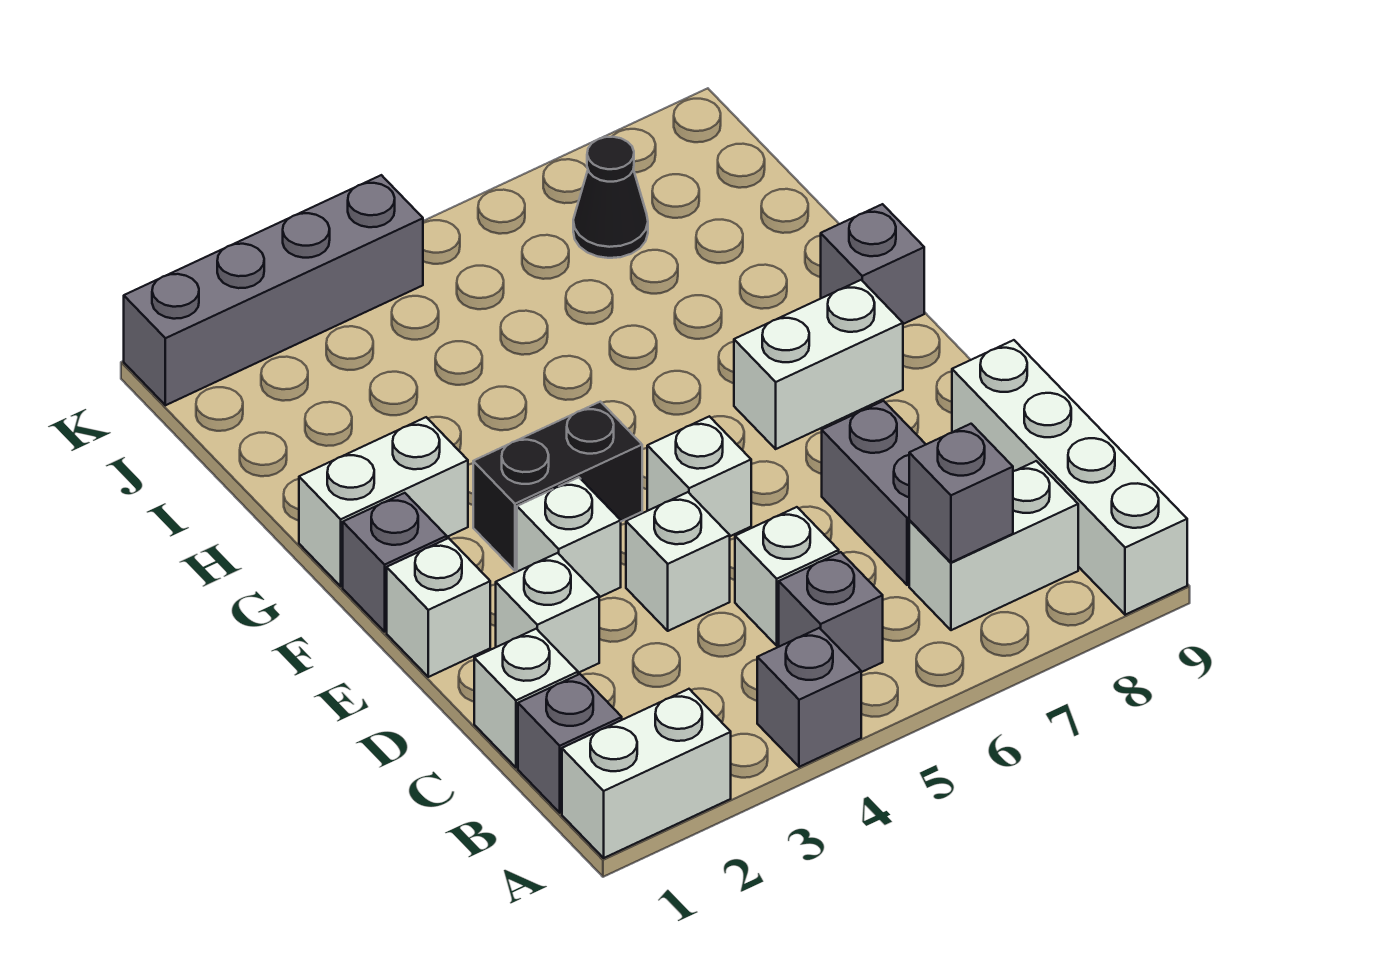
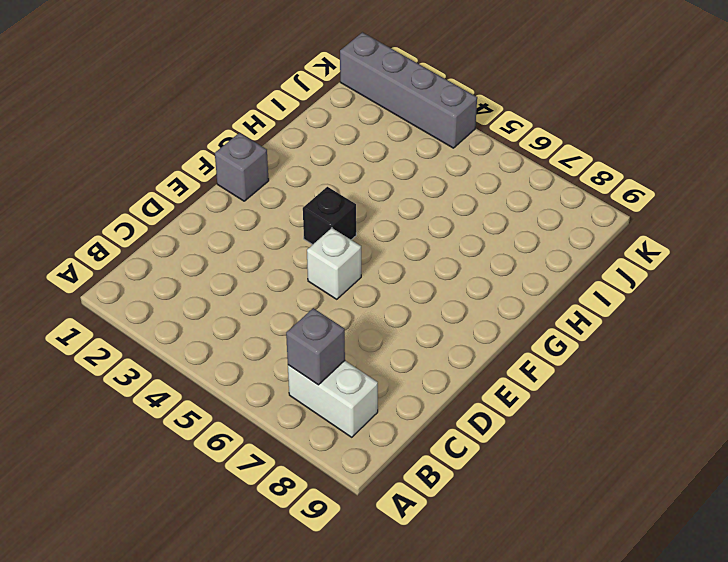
black brick F4 level 1 -> black brick F3:F4 level 1
none -> white brick A1:A2 level 1
none -> grey brick A4 level 1
none -> white brick A9:D9 level 1

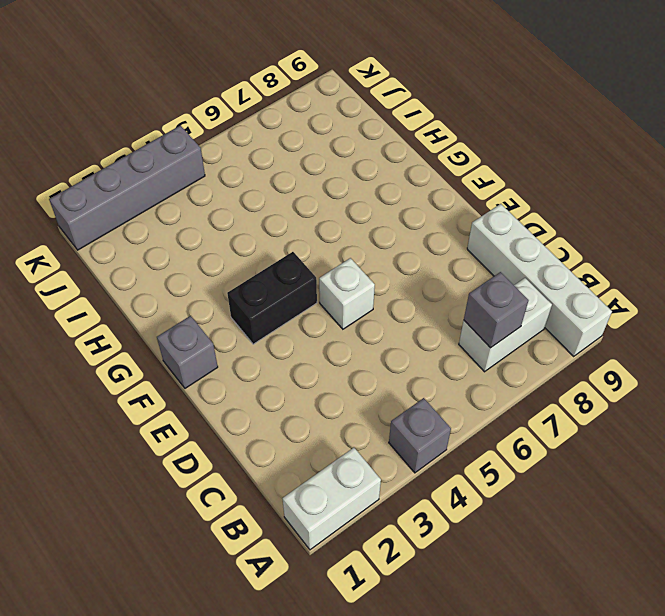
none -> grey brick B1 level 1
none -> grey brick B5 level 1
none -> white brick C1 level 1

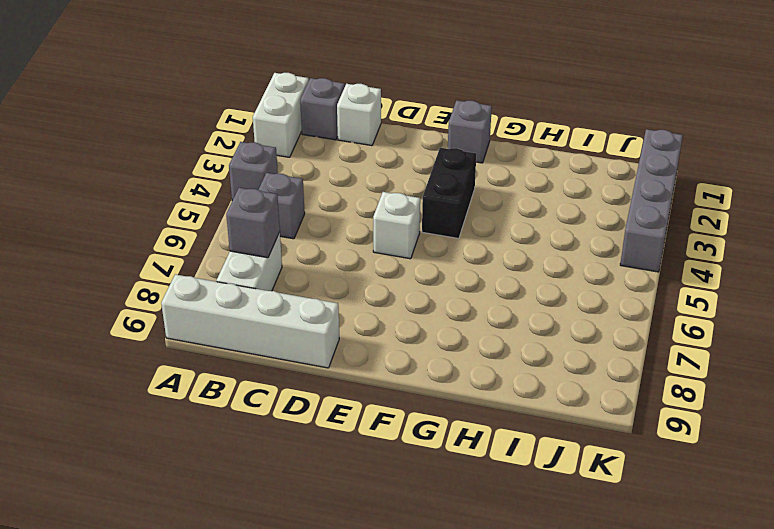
none -> white brick C5 level 1
none -> grey brick C7:D7 level 1
none -> white brick D2 level 1

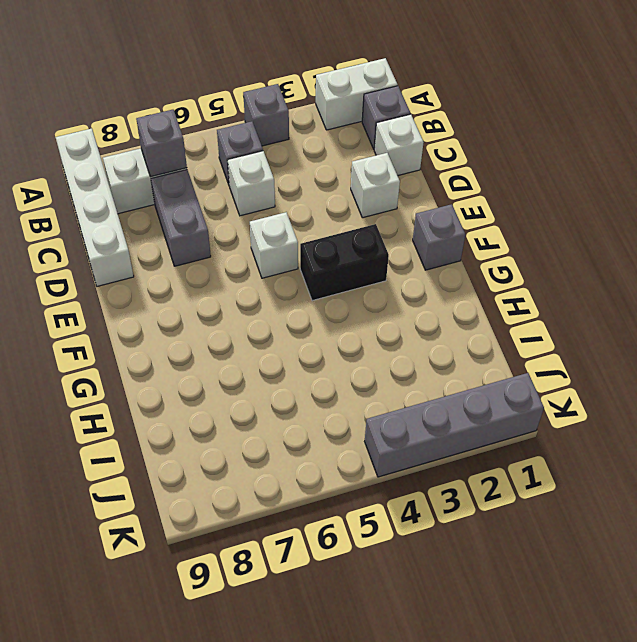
none -> white brick D4 level 1
none -> white brick E1 level 1
none -> white brick E3 level 1

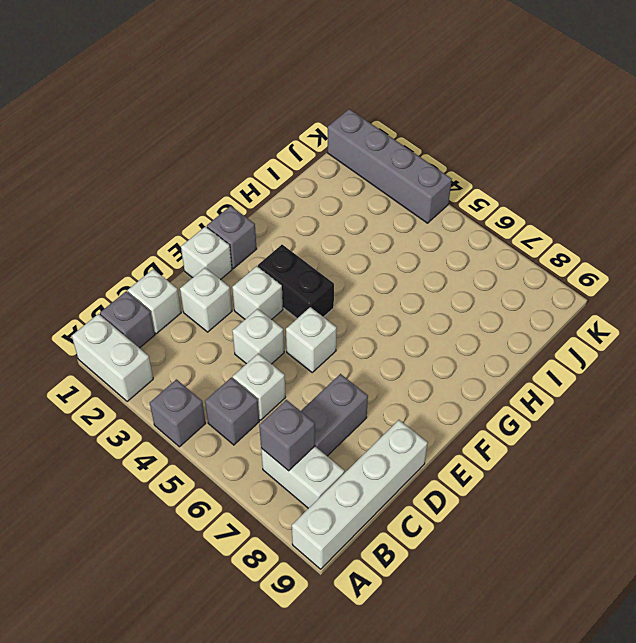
none -> white brick F7:F8 level 1
none -> white brick G1:G2 level 1
none -> grey brick G9 level 1

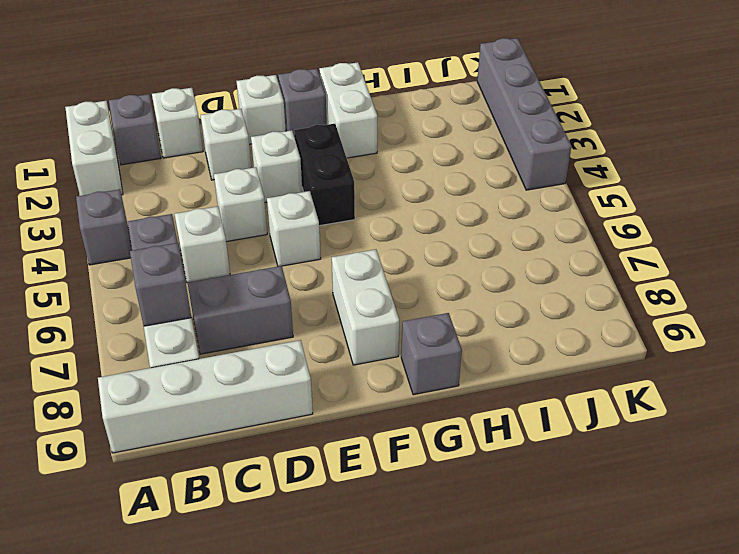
none -> black cone J7 level 1

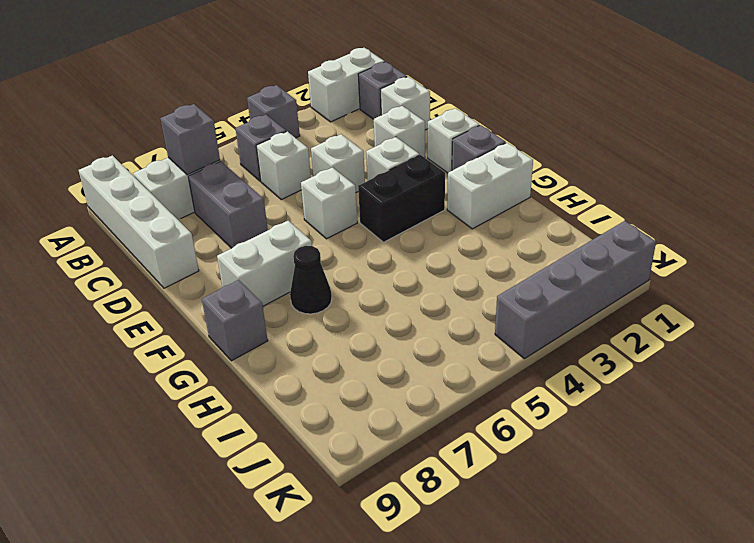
black cone G7 level 1 -> black cone J7 level 1

